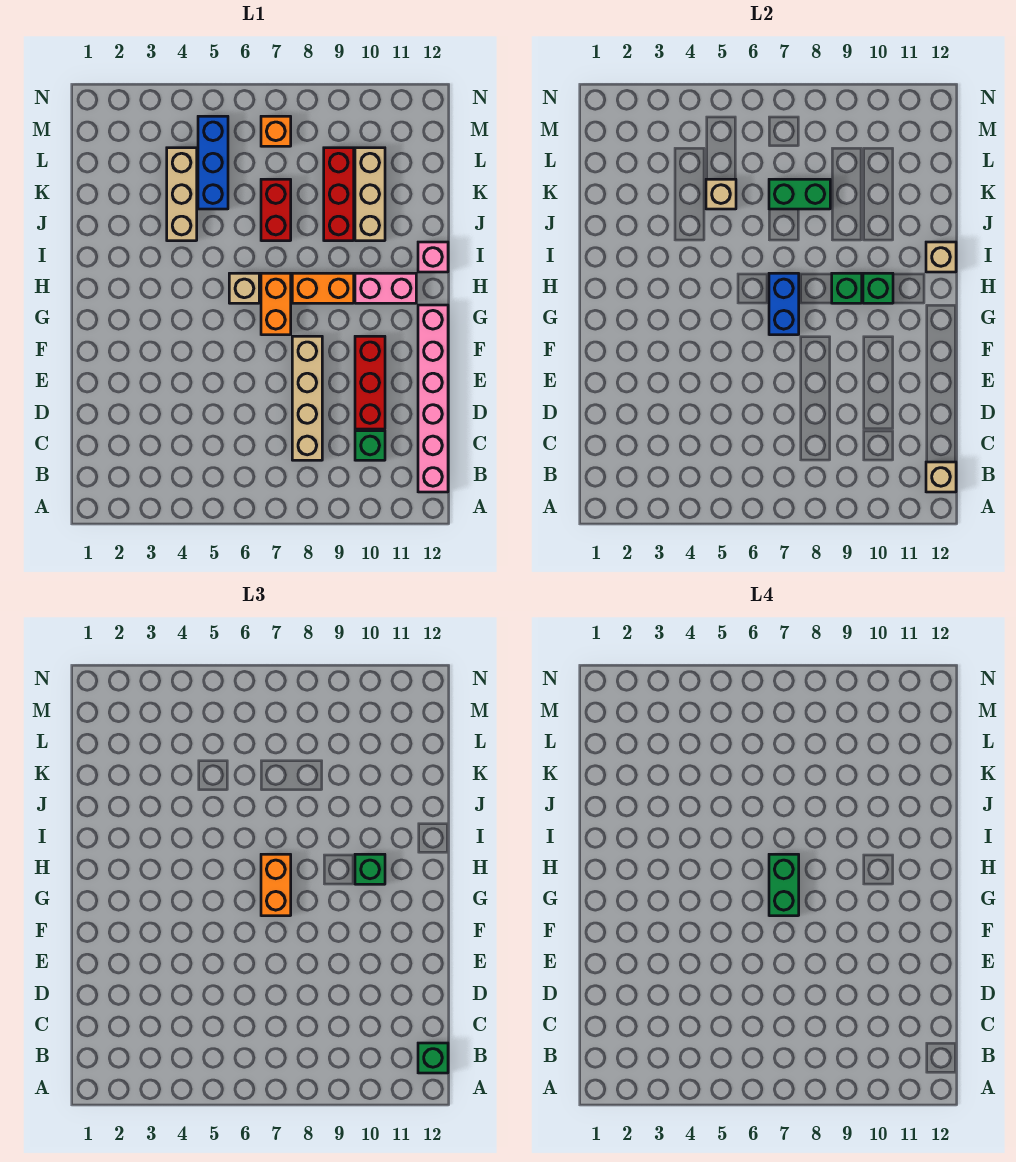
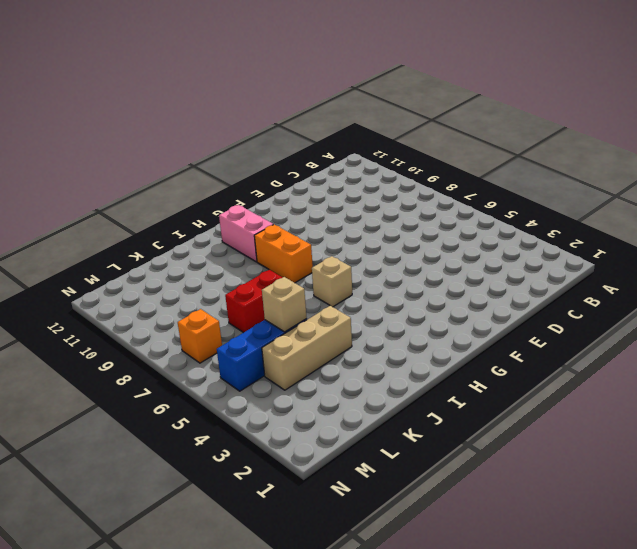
none -> pink brick B12:G12 level 1
none -> tan brick C8:F8 level 1
none -> green brick C10 level 1

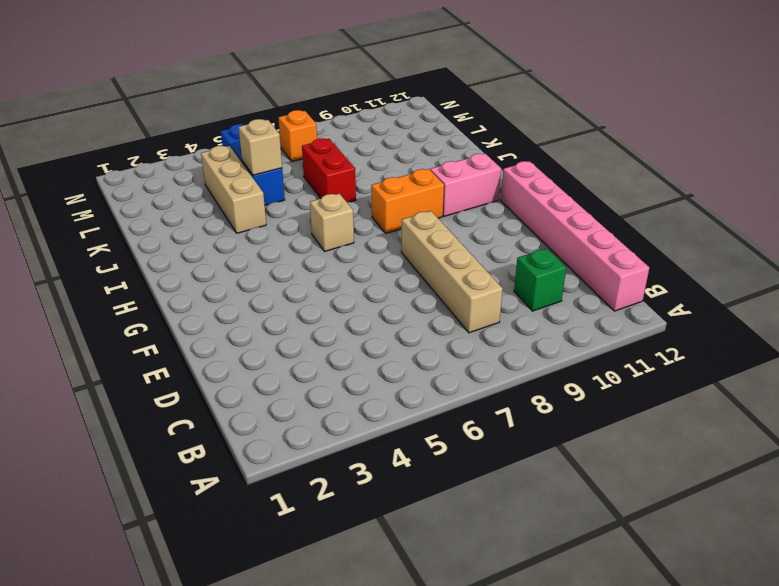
none -> red brick D10:F10 level 1
none -> orange brick G7:H7 level 1
none -> pink brick I12 level 1

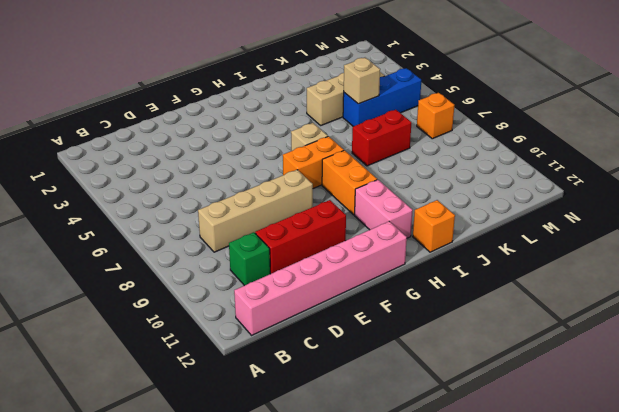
orange brick I12 level 1 -> pink brick I12 level 1
none -> red brick J9:L9 level 1
none -> tan brick J10:L10 level 1
none -> tan brick B12 level 2

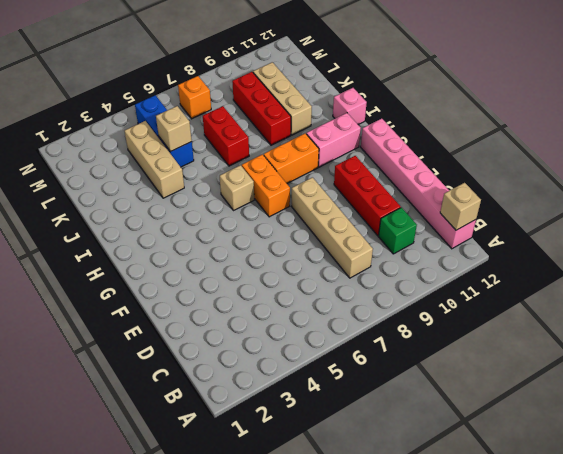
none -> blue brick G7:H7 level 2
none -> green brick H9 level 2
none -> green brick H10 level 2

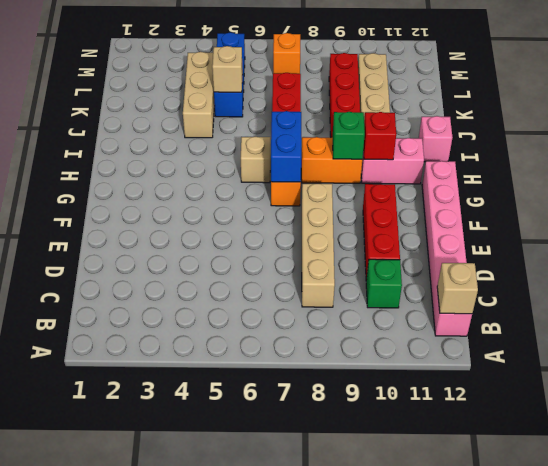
red brick H10 level 2 -> green brick H10 level 2
none -> tan brick I12 level 2
none -> green brick K7:K8 level 2
none -> green brick B12 level 3

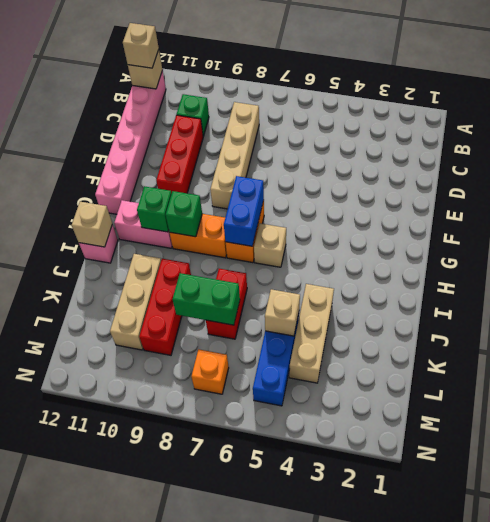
tan brick B12 level 3 -> green brick B12 level 3
none -> orange brick G7:H7 level 3
none -> green brick H10 level 3
none -> green brick G7:H7 level 4

